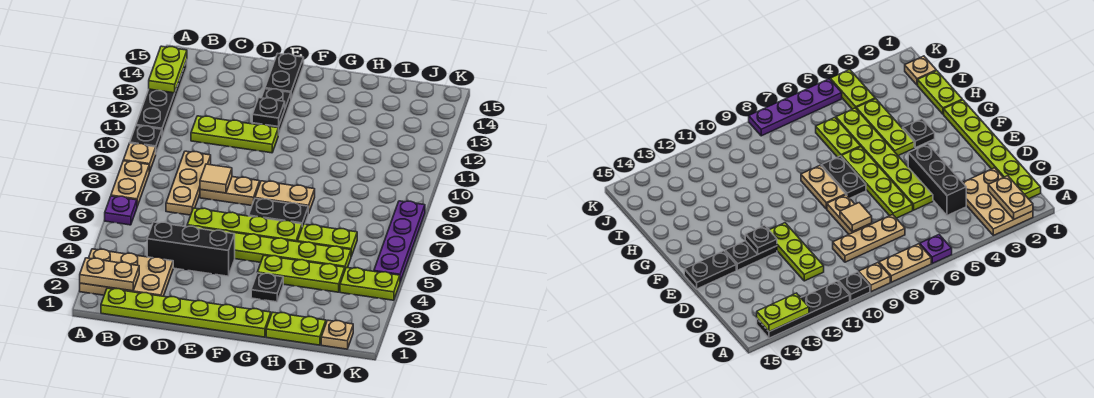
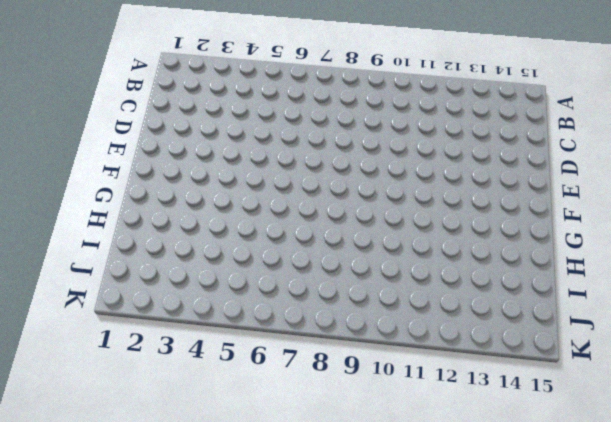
none -> tan plate A2:C3 level 1
none -> purple plate A6 level 1
none -> tan plate A7:A8 level 1

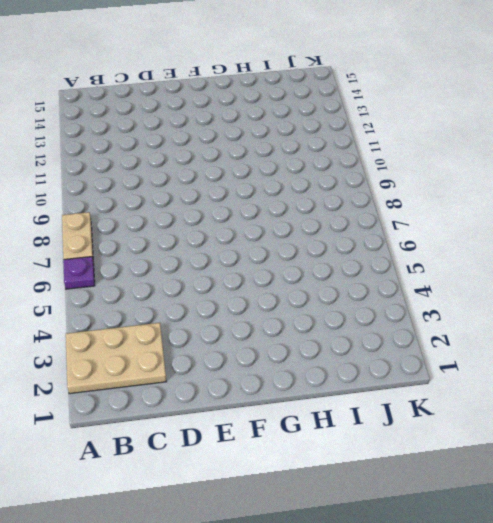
none -> tan plate A9 level 1
none -> black plate A10 level 1
none -> black plate A11:A14 level 1

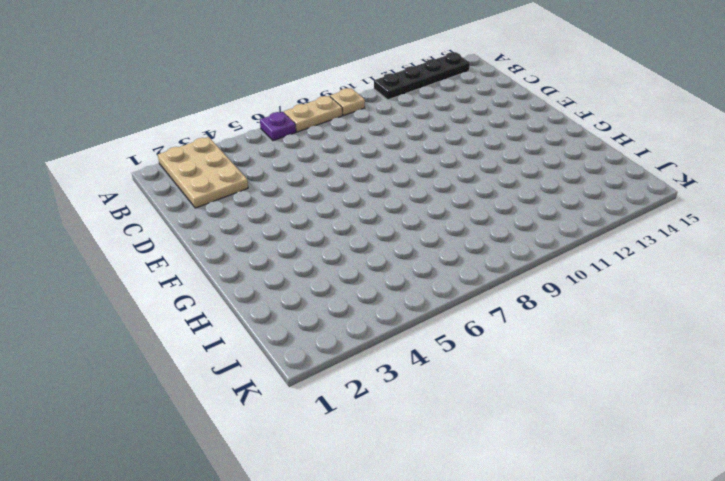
none -> black plate A10 level 1
none -> lime plate B1:G1 level 1
none -> black brick C4:E4 level 1

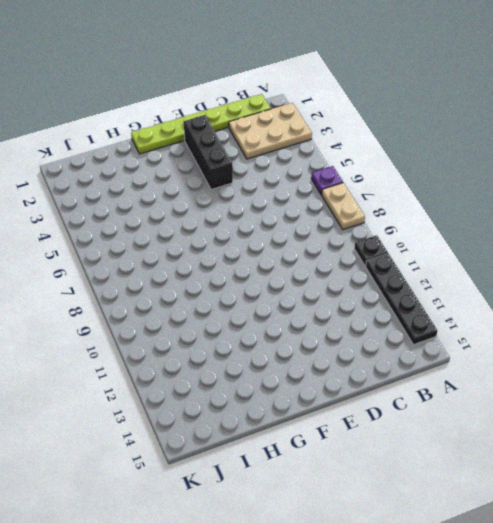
black brick E2:E4 level 1 -> black brick C4:E4 level 1
none -> tan plate A9 level 1
none -> tan plate C7:C9 level 1
none -> lime plate C11:E11 level 1

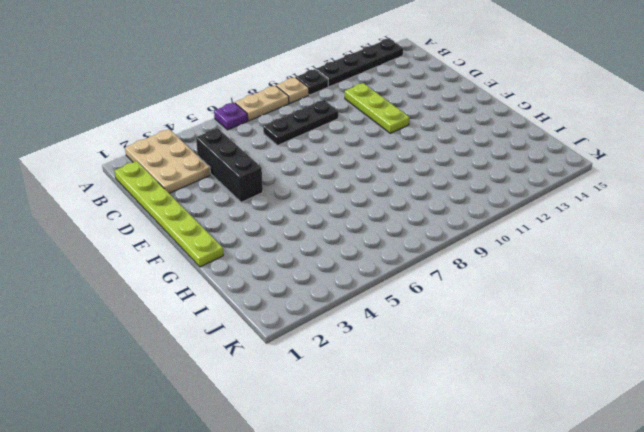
black plate C7:C9 level 1 -> tan plate C7:C9 level 1
none -> lime plate D5:I5 level 1
none -> lime plate D6:G6 level 1
none -> tan plate D8:E8 level 1

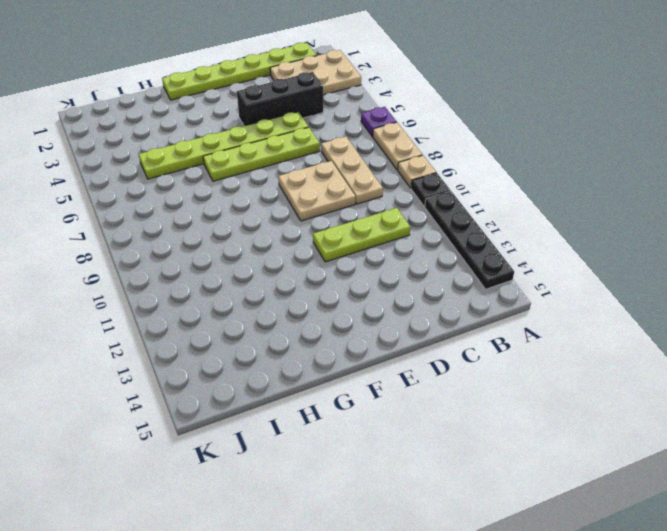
tan plate D8:E9 level 1 -> tan plate D8:E8 level 1
none -> black plate E12:E13 level 1
none -> black plate E14:E15 level 1
none -> black plate F7:G7 level 1

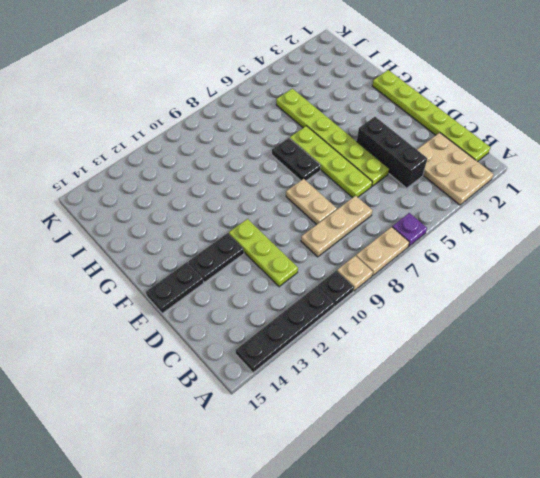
none -> tan plate F8:G8 level 1
none -> black plate G3 level 1
none -> lime plate G4:I4 level 1

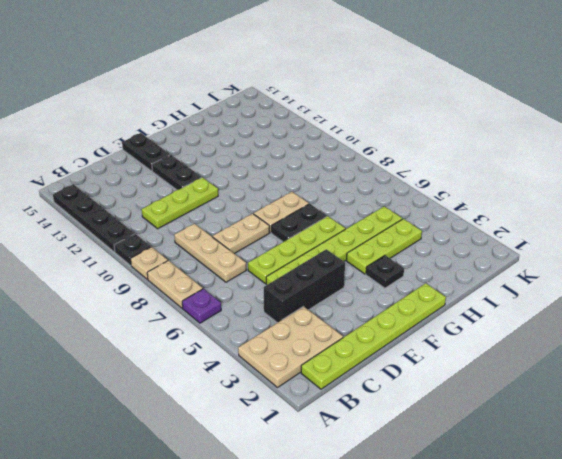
none -> lime plate H1:I1 level 1
none -> lime plate H6:I6 level 1
none -> tan plate J1 level 1

